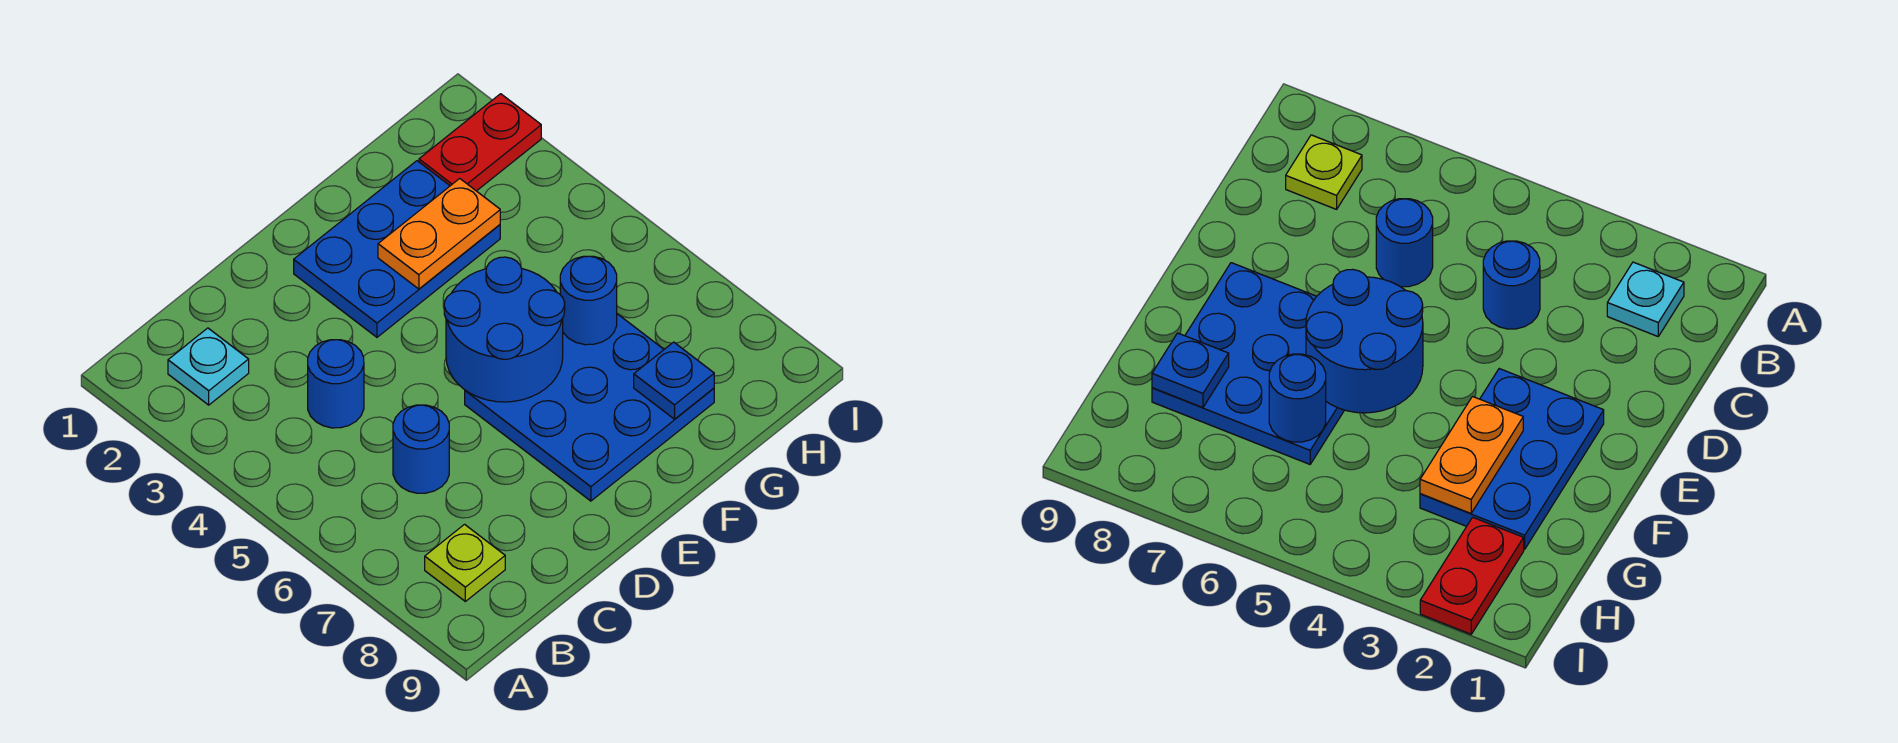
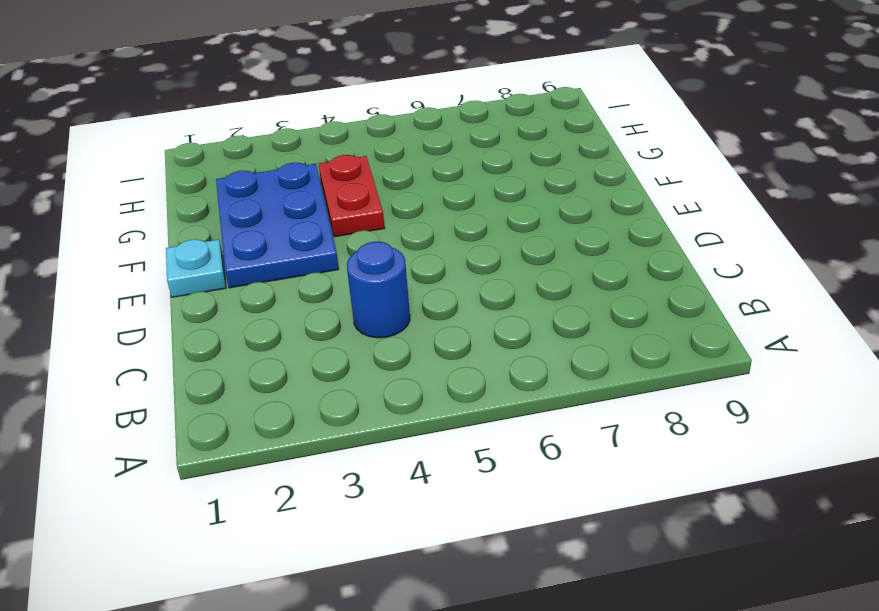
cyan plate E1 level 1 -> cyan plate B2 level 1
red plate F4:G4 level 1 -> red plate H2:I2 level 1
none -> lime plate B8 level 1
none -> blue round brick C6 level 1

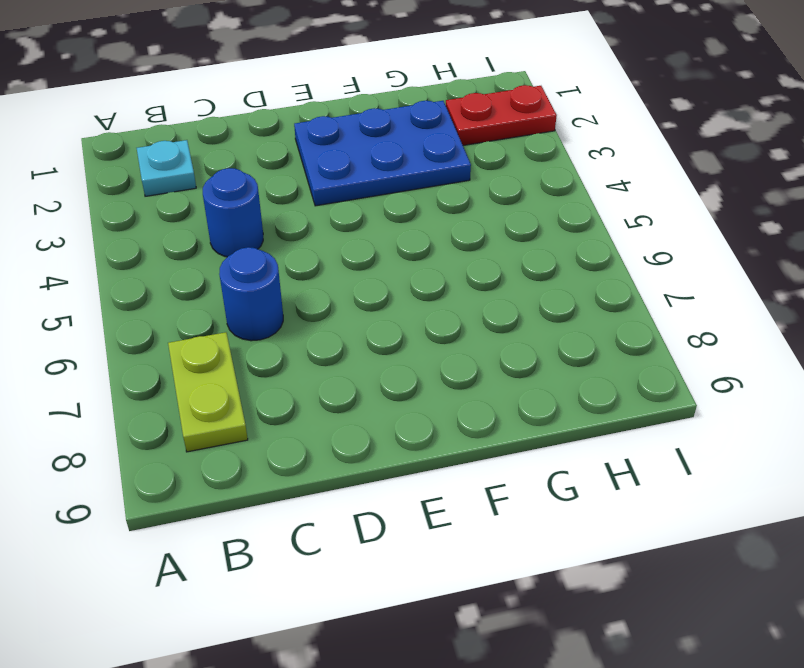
lime plate B7:B8 level 1 -> lime plate B8 level 1
none -> blue plate E6:G8 level 1
none -> blue round brick E5:F6 level 2

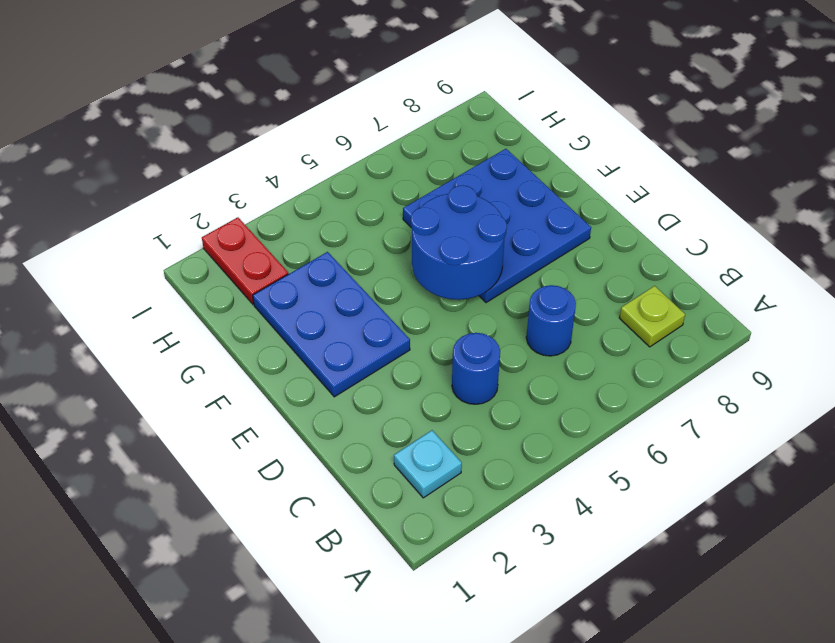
none -> orange plate F3:G3 level 2
none -> blue round brick G6 level 2

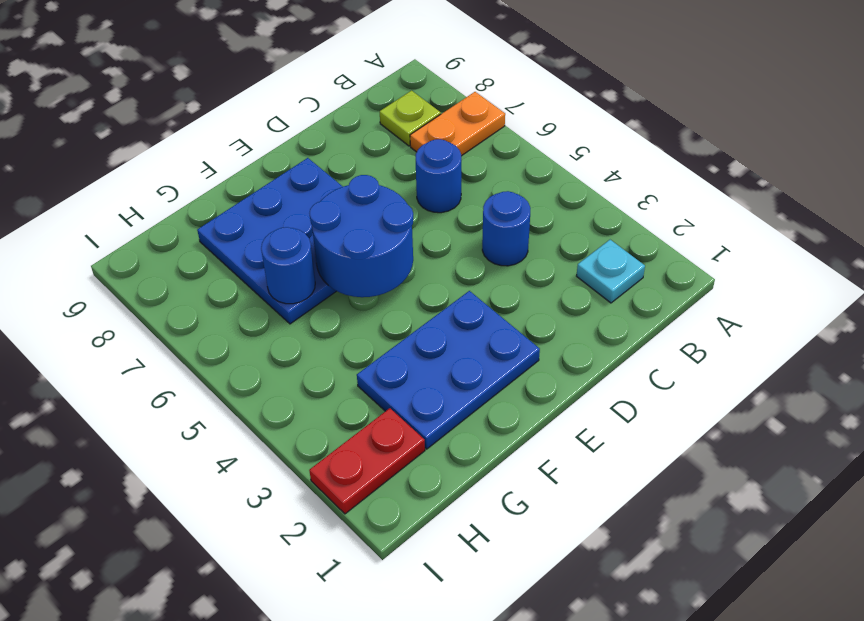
orange plate A7:B7 level 1 -> orange plate F3:G3 level 2
none -> blue plate G8 level 2

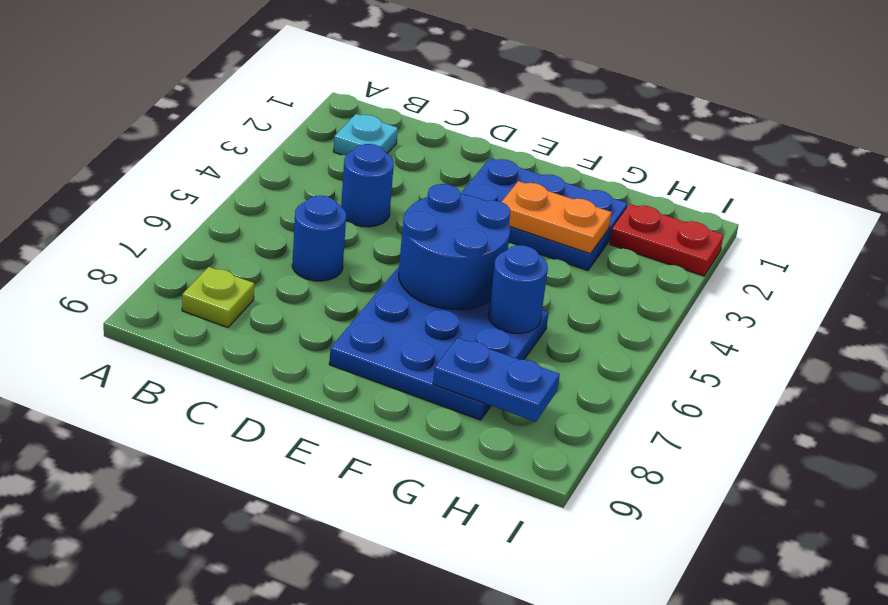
blue plate G8:H8 level 2 -> blue plate G8 level 2

